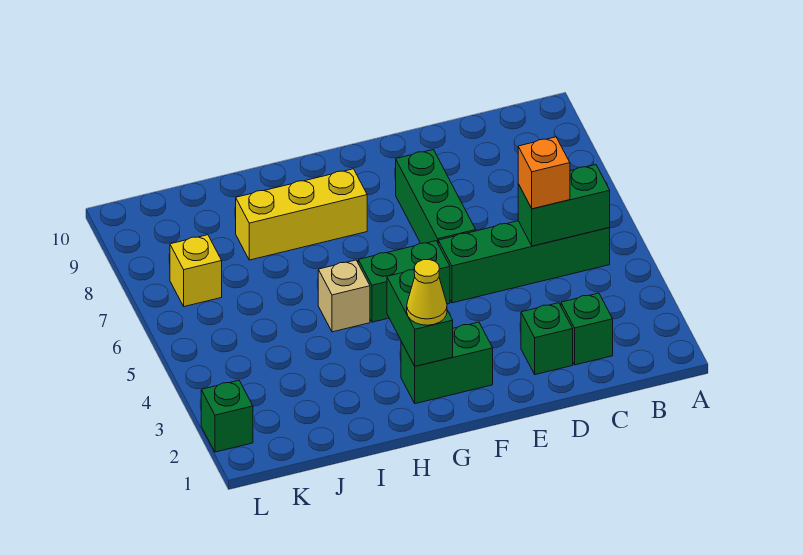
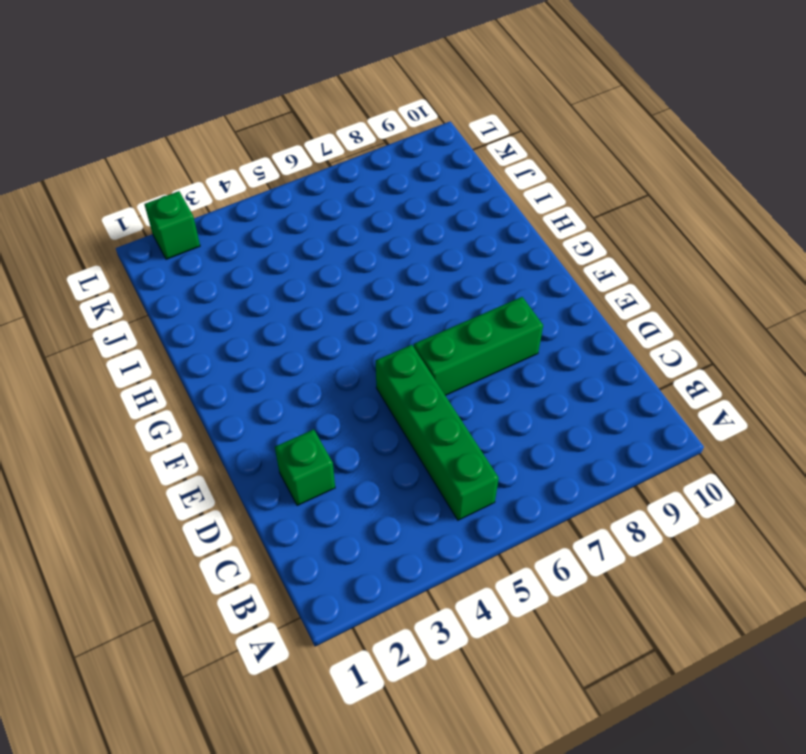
none -> green brick C2 level 1
none -> green brick F2:G2 level 1
none -> green brick F5:G5 level 1

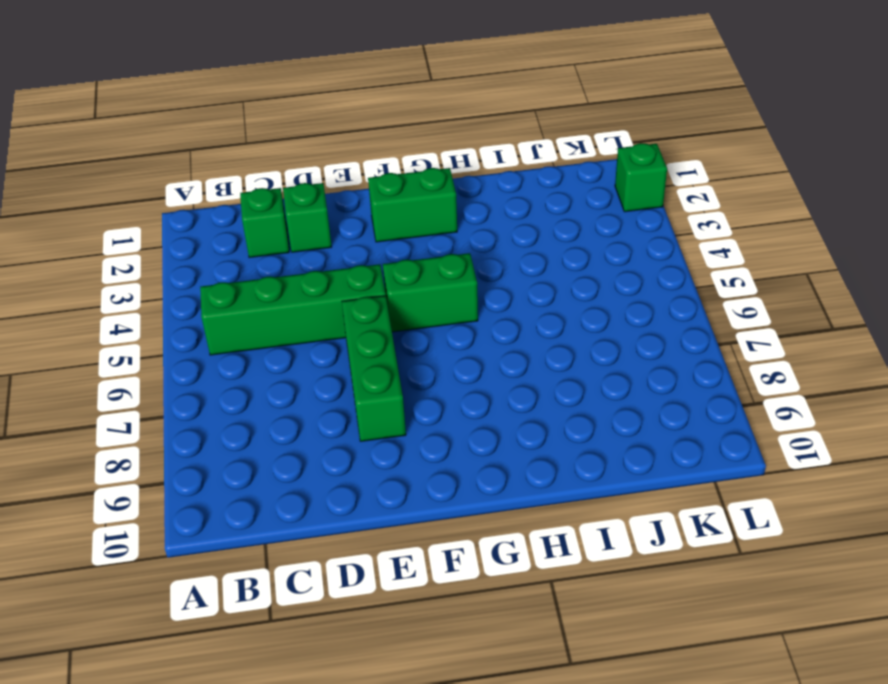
none -> yellow brick G8:I8 level 1
none -> tan brick H5 level 1
none -> yellow brick K7 level 1

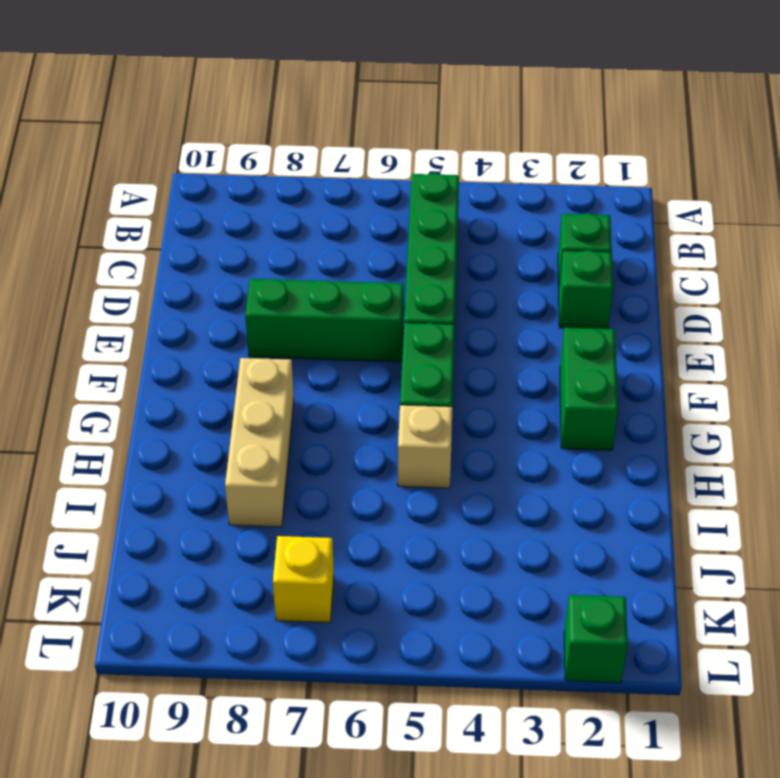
tan brick G8:I8 level 1 -> yellow brick G8:I8 level 1
none -> green brick B5:C5 level 2
none -> green brick G2:G3 level 2
none -> orange brick C5 level 3

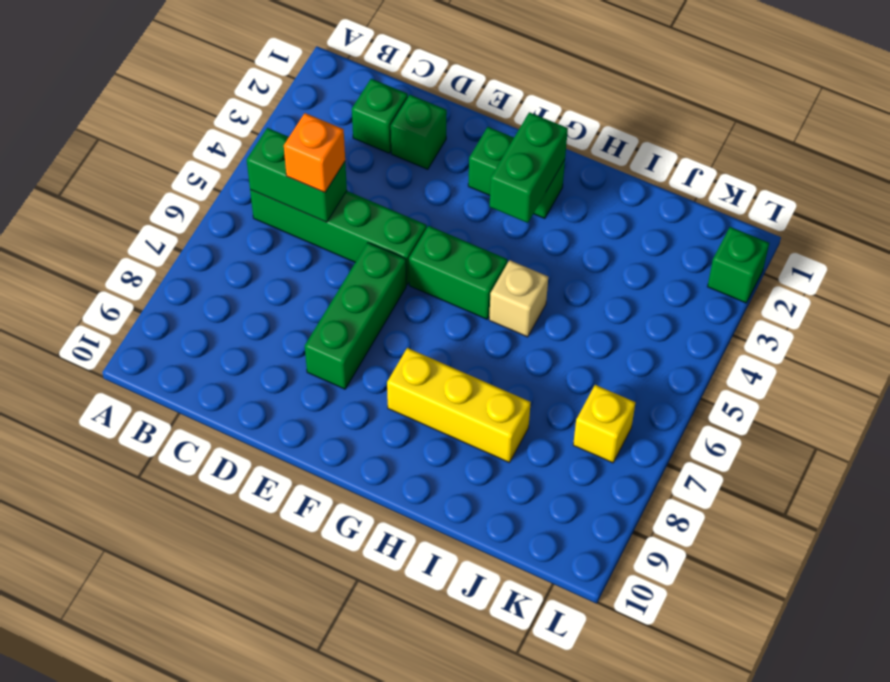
none -> yellow cone G2 level 3

